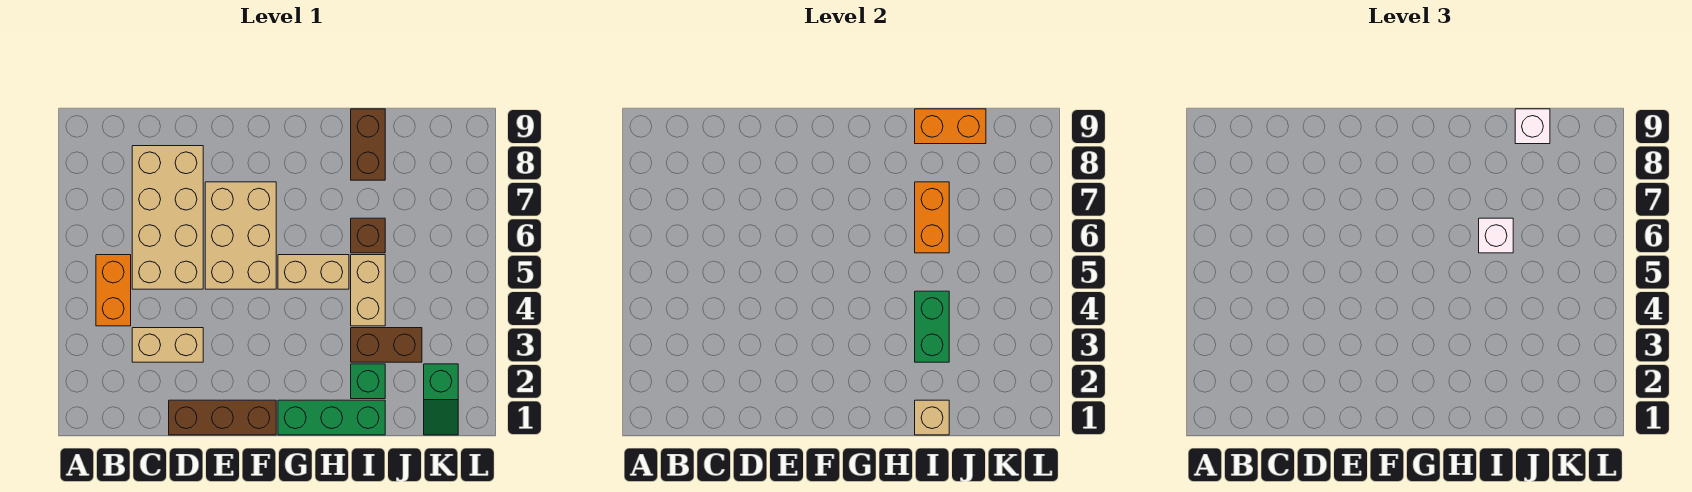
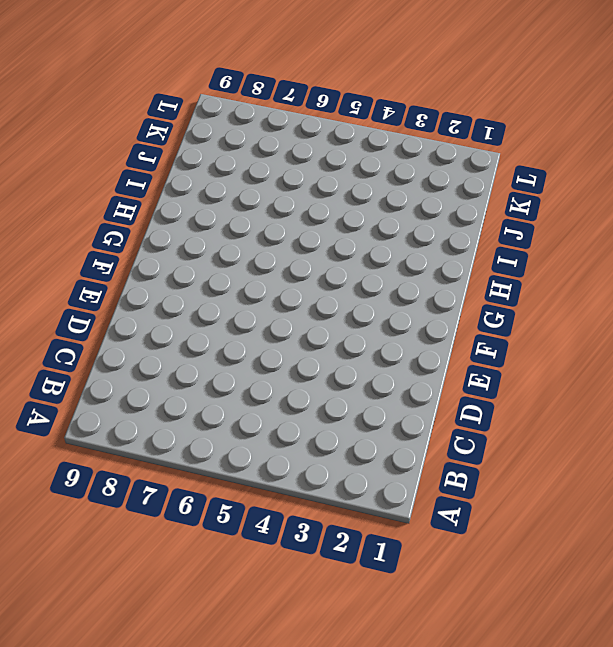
none -> orange brick B4:B5 level 1
none -> tan brick C3:D3 level 1
none -> tan brick C5:D8 level 1

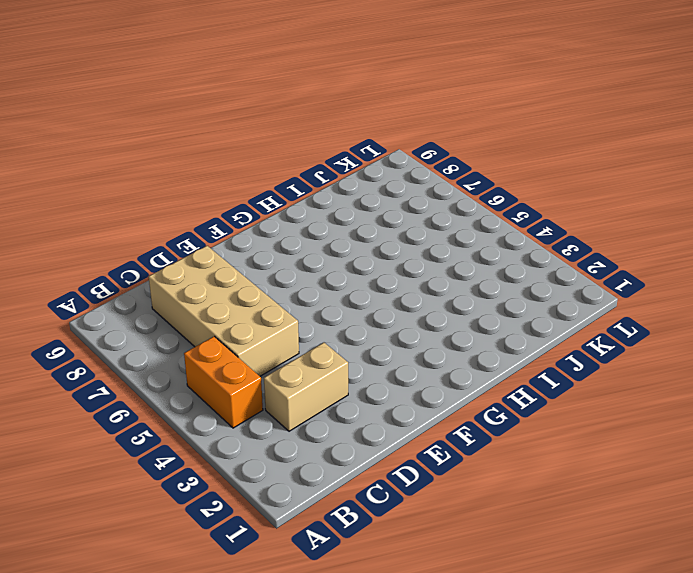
none -> brown brick D1:F1 level 1
none -> tan brick E5:F7 level 1
none -> green brick G1:I1 level 1

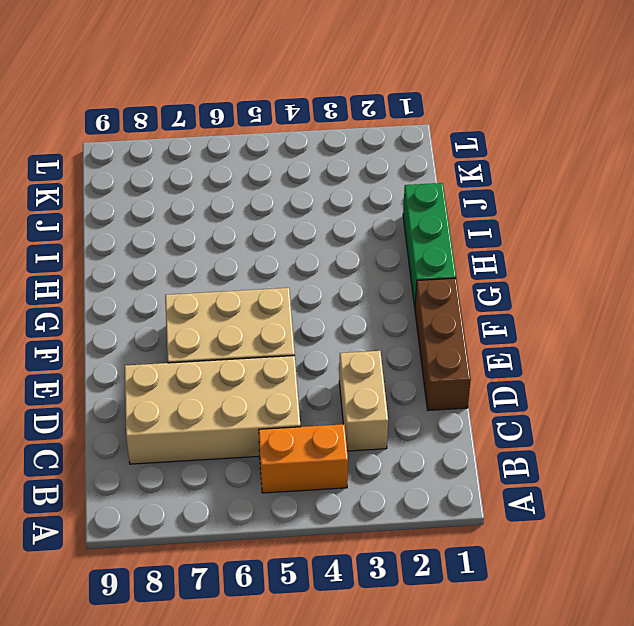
none -> tan brick G5:H5 level 1
none -> green brick I2 level 1
none -> brown brick I3:J3 level 1

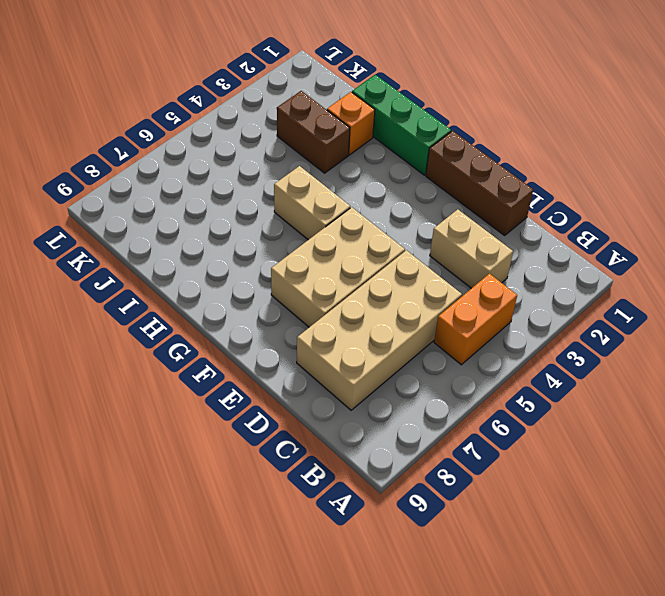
orange brick I2 level 1 -> green brick I2 level 1
none -> tan brick I4:I5 level 1
none -> brown brick I6 level 1
none -> brown brick I8:I9 level 1

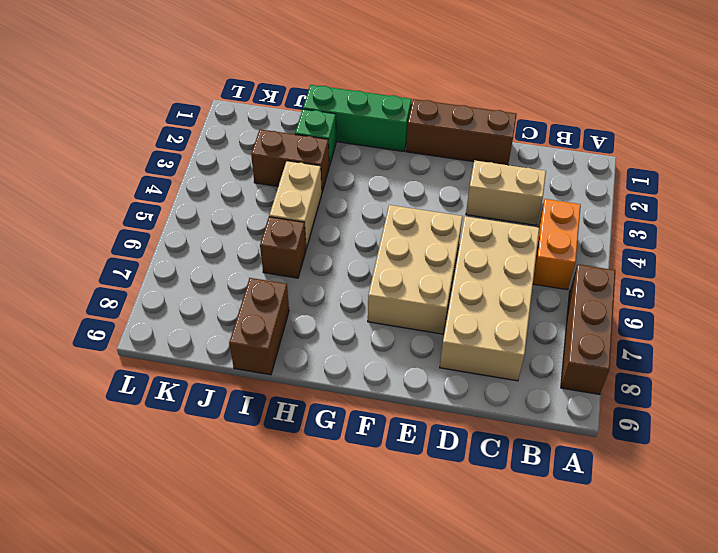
brown brick A6:A8 level 1 -> none
none -> tan brick G5:H5 level 1
none -> green slope K1:K2 level 1 top 2
none -> tan brick I1 level 2

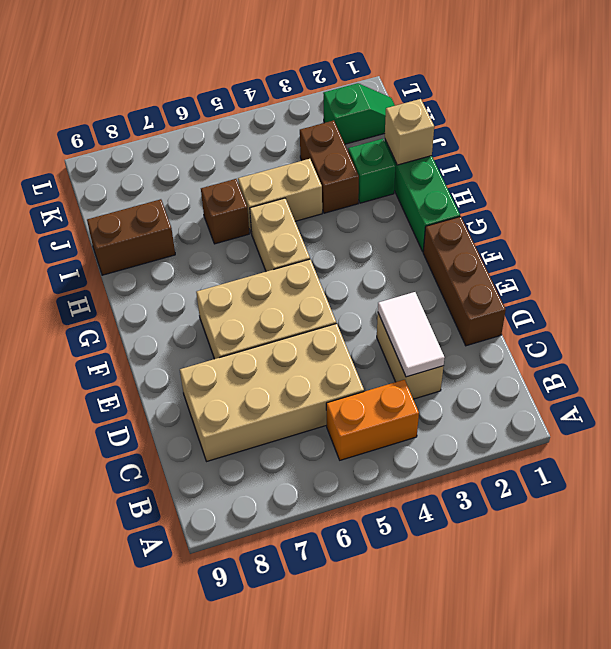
white tile C3:D3 level 2 -> none
none -> green brick I3:I4 level 2
none -> orange brick I6:I7 level 2
none -> orange brick I9:J9 level 2

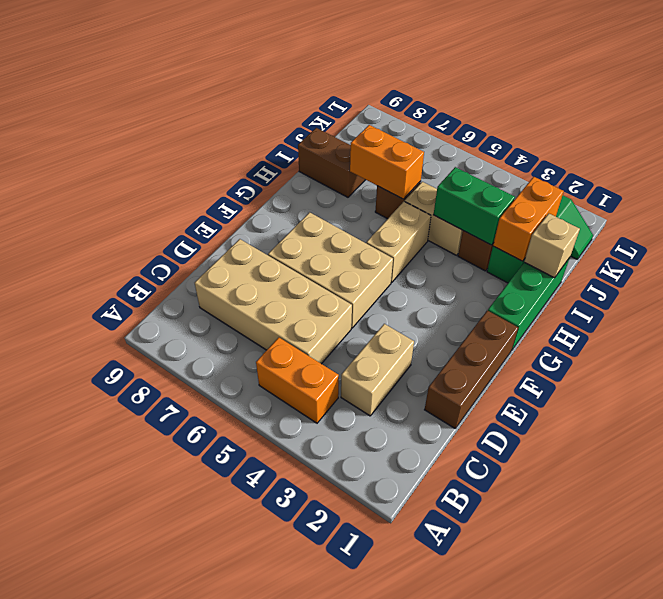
orange brick I2:J2 level 2 -> orange brick I9:J9 level 2
none -> white brick I6 level 3
none -> white brick J9 level 3

